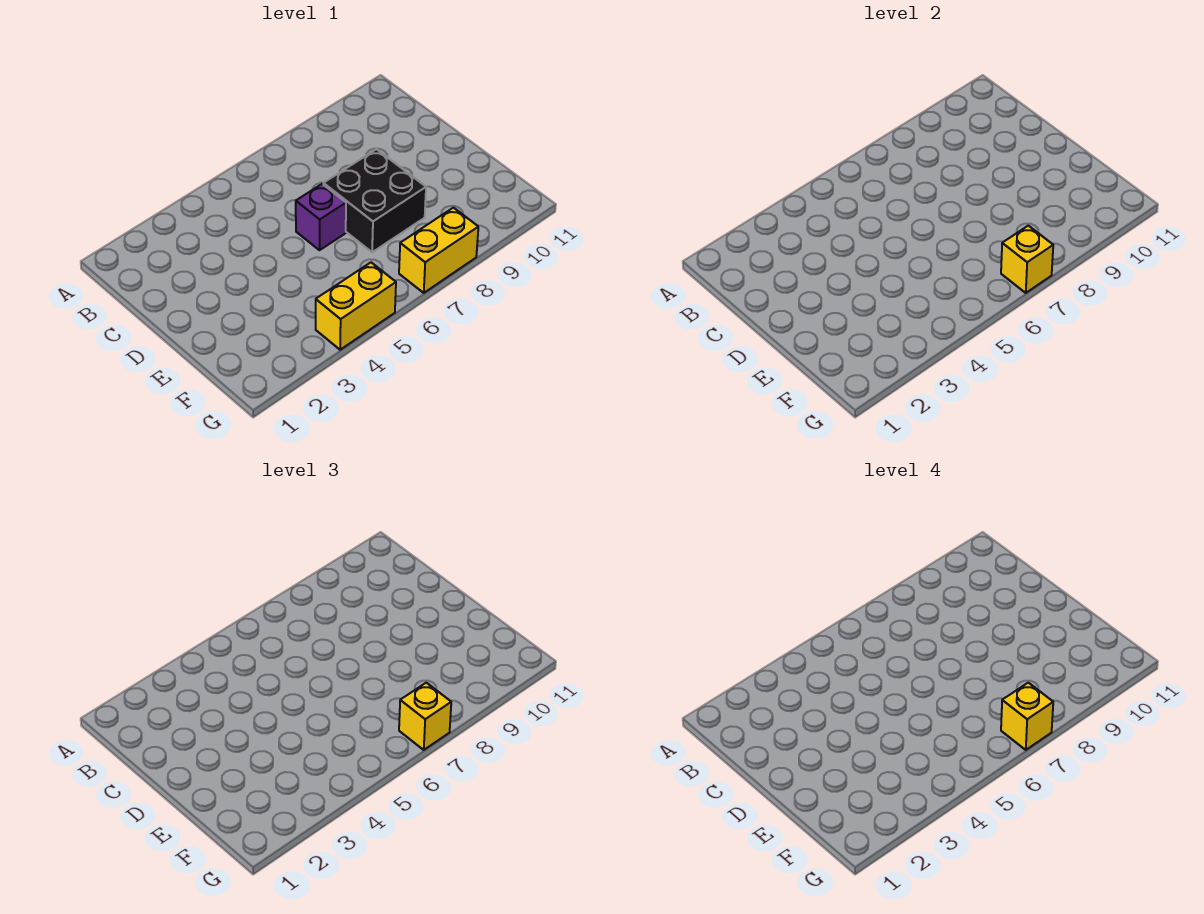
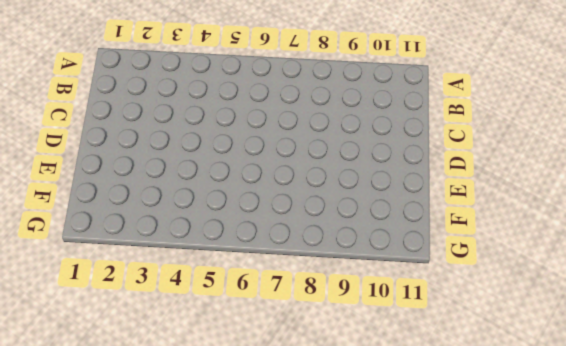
none -> purple brick D6 level 1
none -> black brick D7:E8 level 1

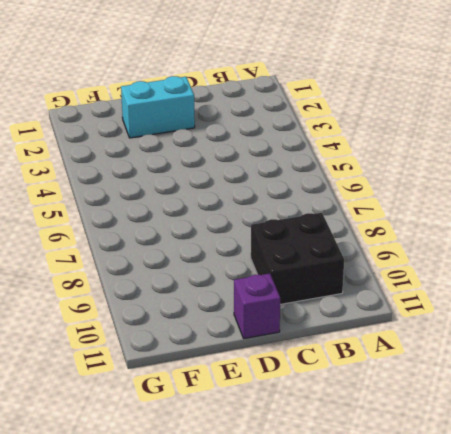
black brick B9:C10 level 1 -> black brick D7:E8 level 1
cyan brick D2:E2 level 1 -> none
purple brick D11 level 1 -> purple brick D6 level 1
none -> yellow brick G4:G5 level 1
none -> yellow brick G7:G8 level 1

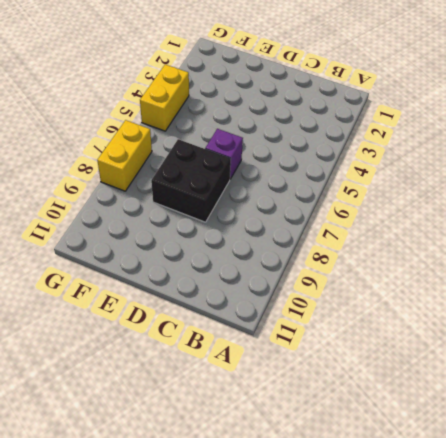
none -> yellow brick G7 level 2
none -> yellow brick G7 level 3

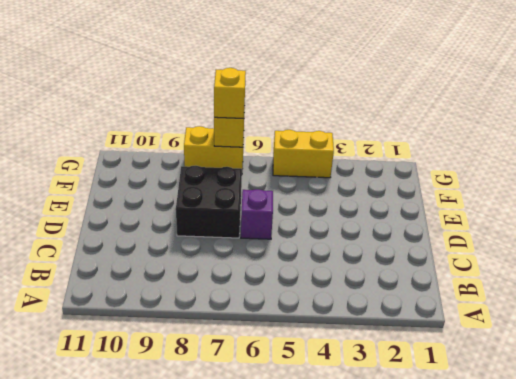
none -> yellow brick G7 level 4

